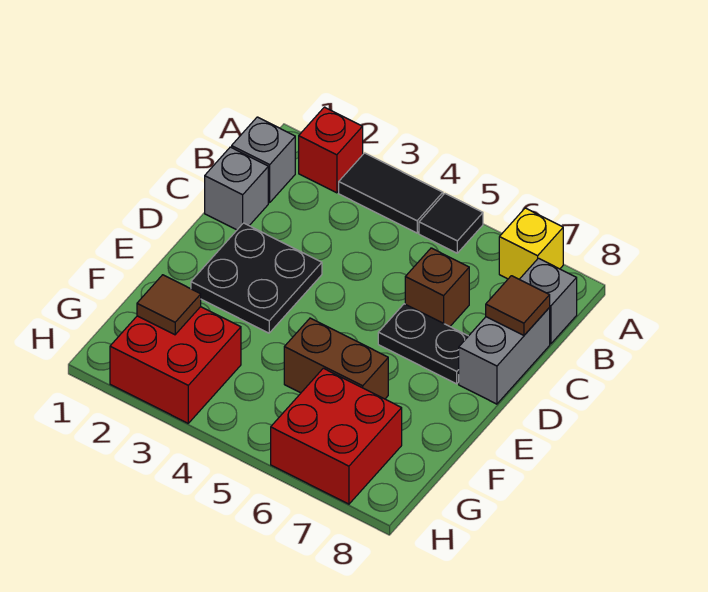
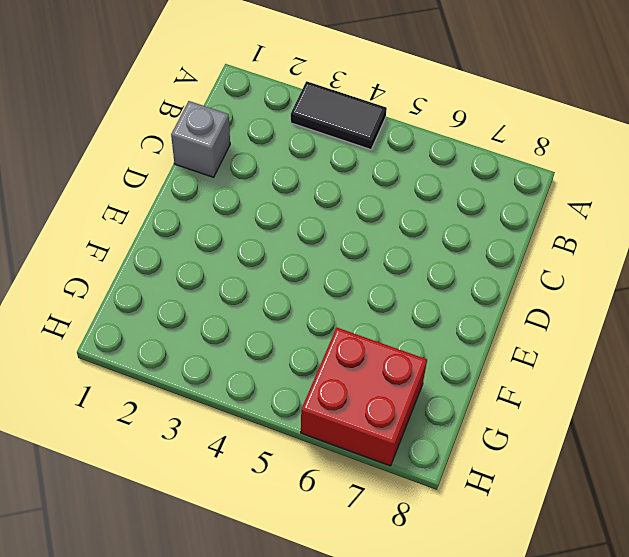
none -> red brick A2 level 1
none -> black tile A5 level 1
none -> yellow brick A7 level 1

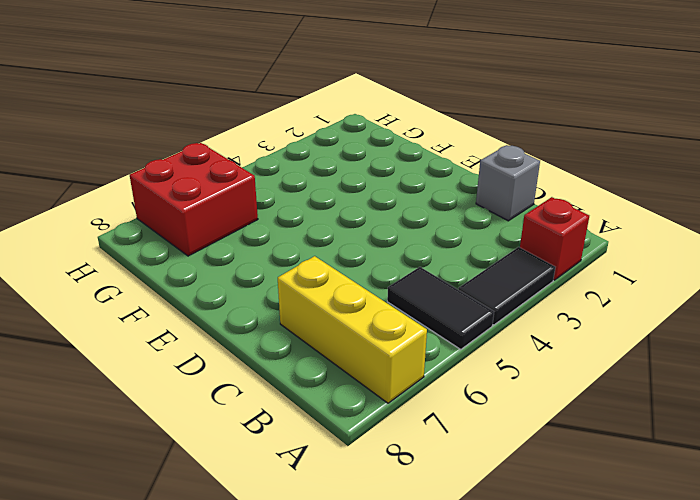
black tile A5:B5 level 1 -> black tile A5 level 1
yellow brick A7:C7 level 1 -> yellow brick A7 level 1
none -> grey brick B1 level 1
none -> grey brick B8 level 1
none -> brown brick C6 level 1

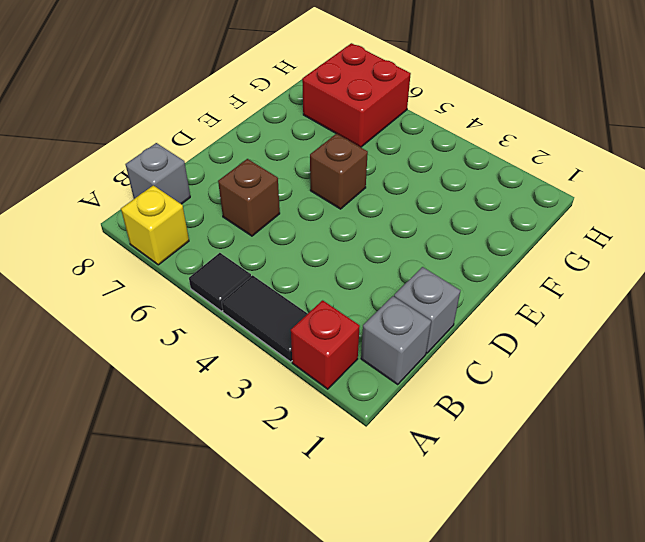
brown brick E5 level 1 -> none
none -> grey brick C8:D8 level 1
none -> black plate D2:E3 level 1
none -> black plate D6:D7 level 1

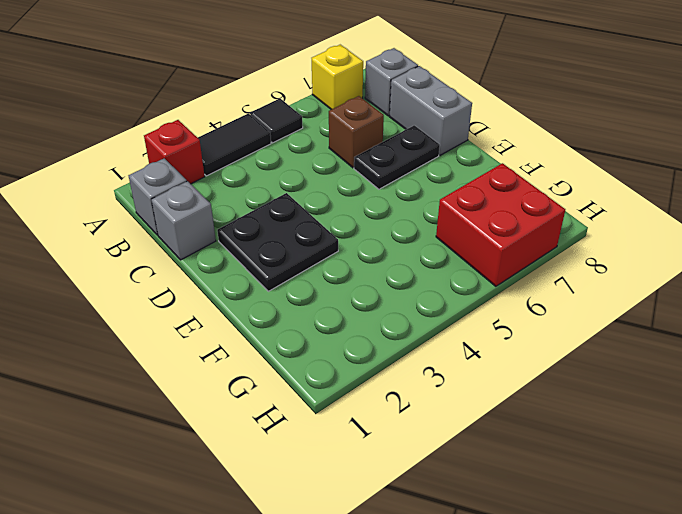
none -> brown brick F5:F6 level 1
none -> red brick G2:H3 level 1
none -> brown tile C8 level 2

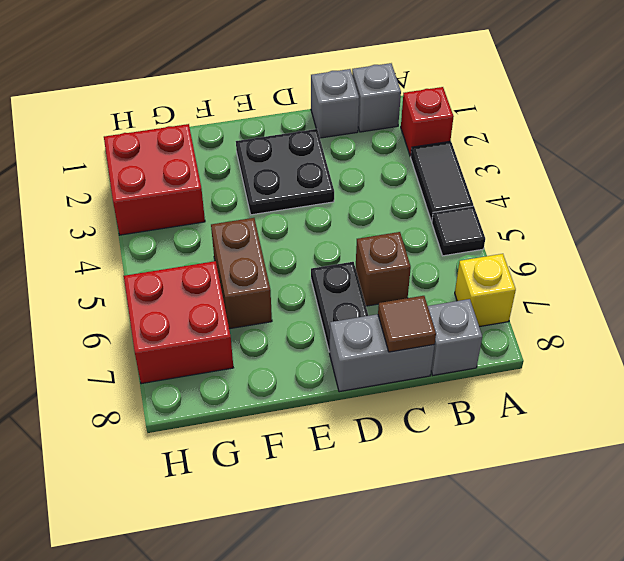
none -> brown tile G2 level 2

